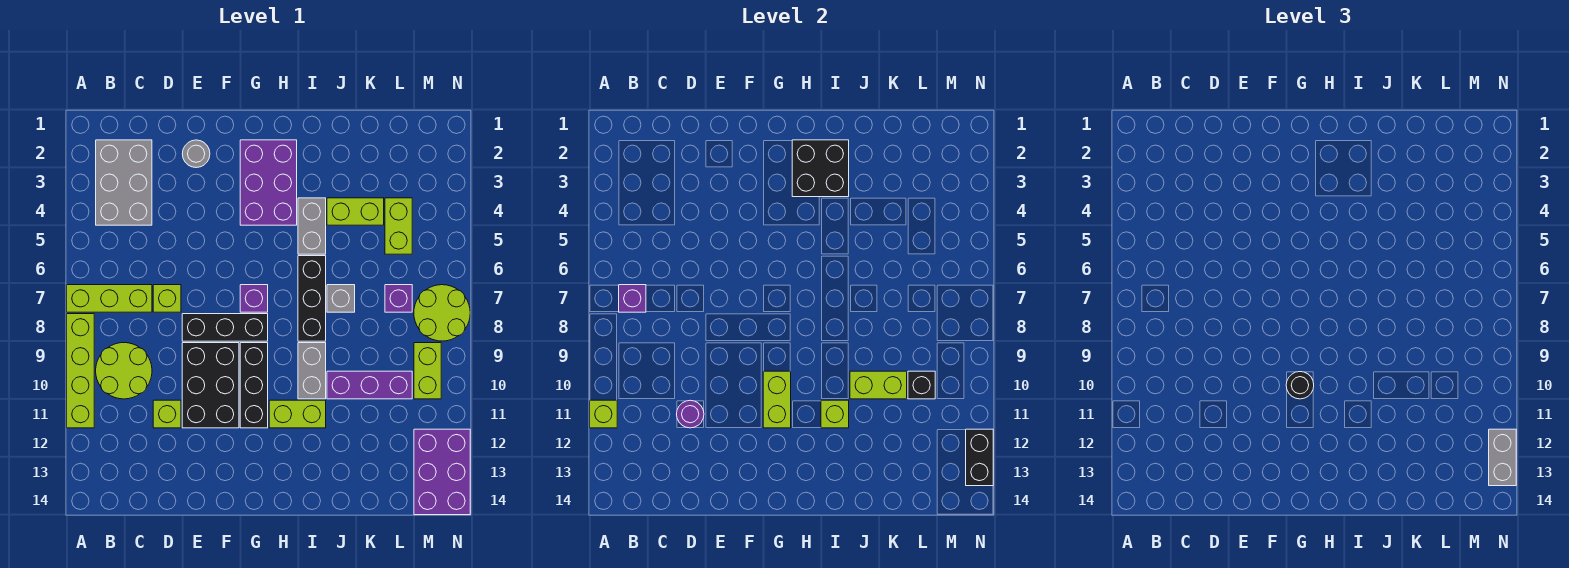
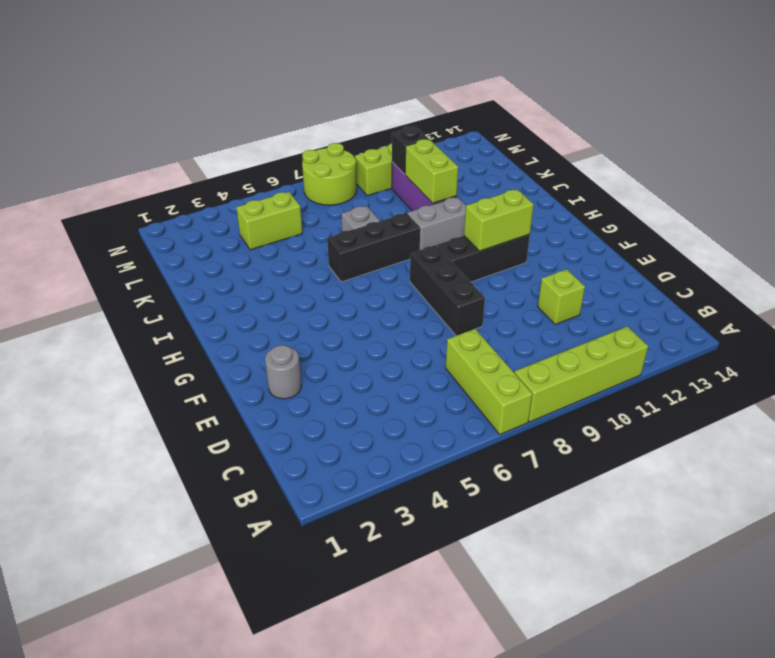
none -> grey brick B2:C4 level 1
none -> lime round brick B9:C10 level 1
none -> lime brick D7 level 1
none -> black brick E9:F11 level 1

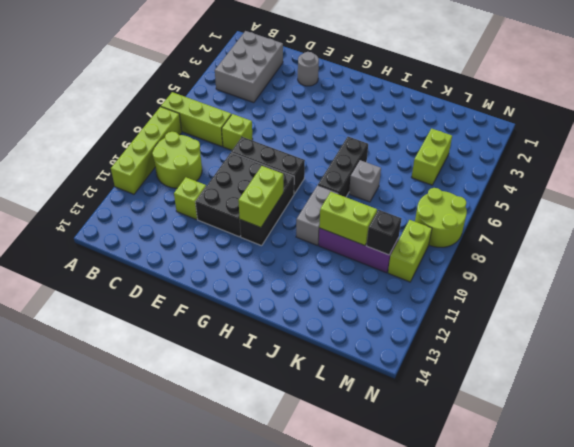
none -> purple brick G2:H4 level 1
none -> purple brick G7 level 1
none -> lime brick H11:I11 level 1
none -> grey brick I4:I5 level 1

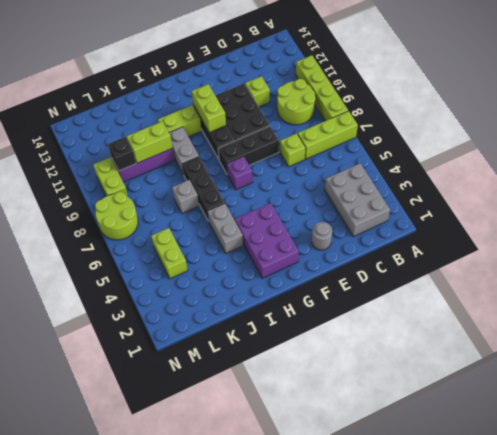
none -> lime brick J4:K4 level 1
none -> purple brick L7 level 1
none -> purple brick M12:N14 level 1
none -> lime brick A11 level 2

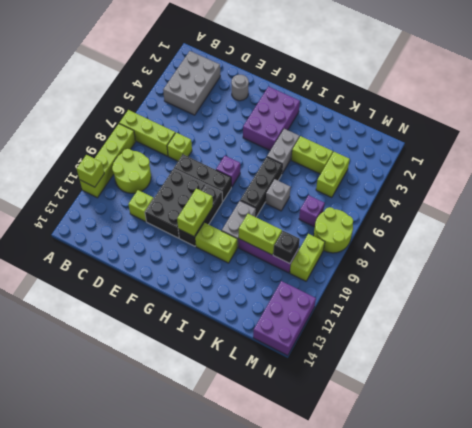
none -> purple brick B7 level 2
none -> purple round brick D11 level 2
none -> black brick H2:I3 level 2
none -> lime brick I11 level 2

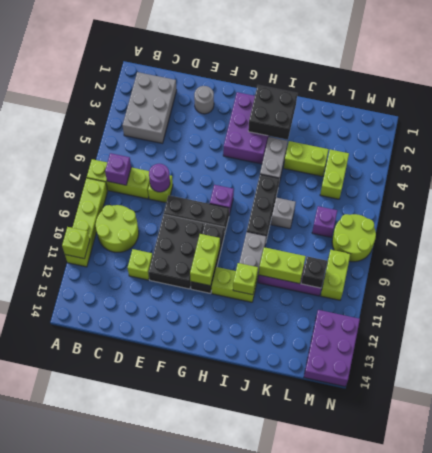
purple round brick D7 level 2 -> purple round brick D11 level 2
none -> black brick N12:N13 level 2
none -> black round brick G10 level 3
none -> grey brick N12:N13 level 3

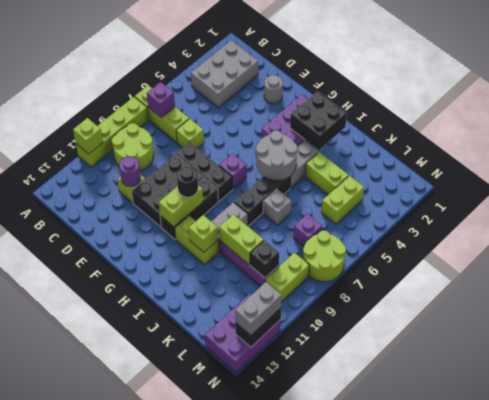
grey round brick H5:I6 level 2 -> none

